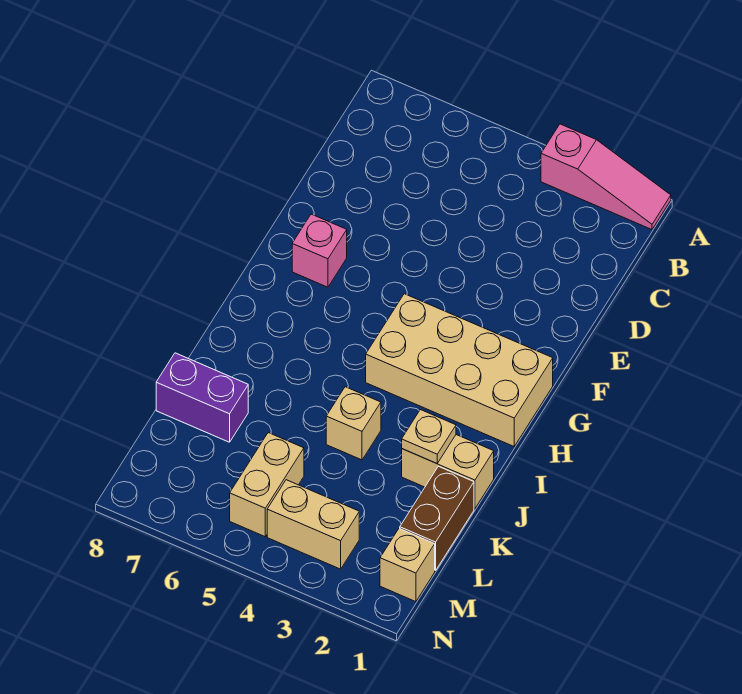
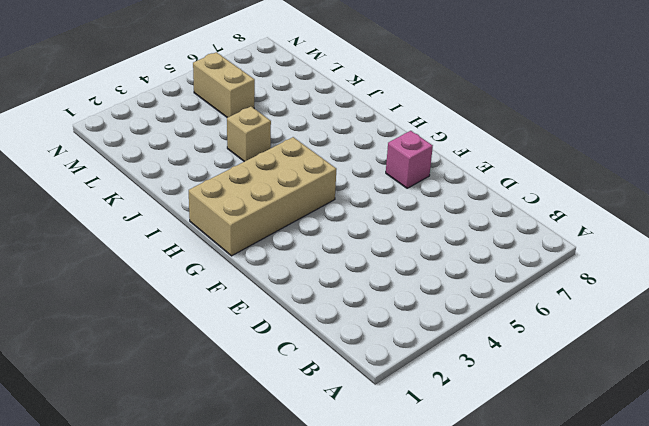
none -> pink slope A1:A3 level 1 top 3
none -> tan brick J1:J2 level 1

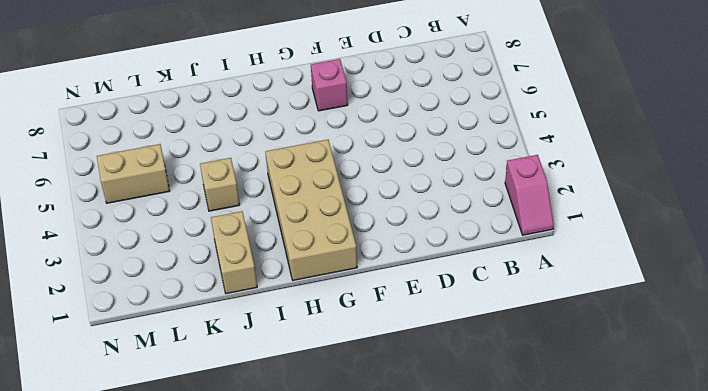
pink slope A1:A2 level 1 top 2 -> pink slope A1:A3 level 1 top 3
none -> brown brick K1:L1 level 1
none -> purple brick K7:K8 level 1

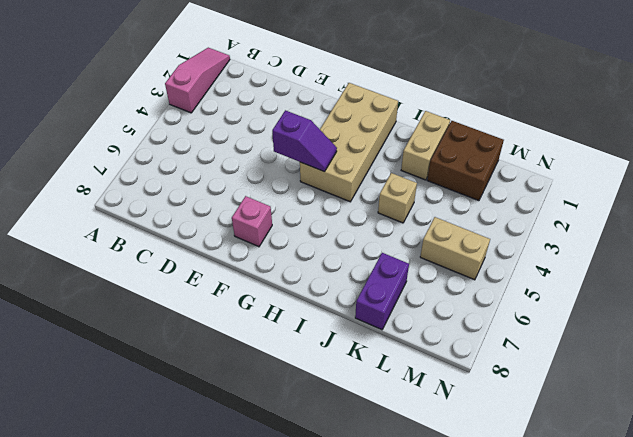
purple slope F4:G4 level 2 top F -> none
brown brick K1:L2 level 1 -> brown brick K1:L1 level 1
none -> tan brick M1 level 1
none -> tan brick M3:M4 level 1

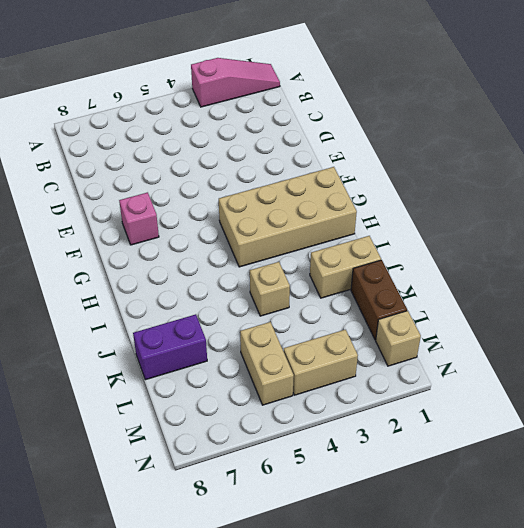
none -> tan plate J2 level 2

